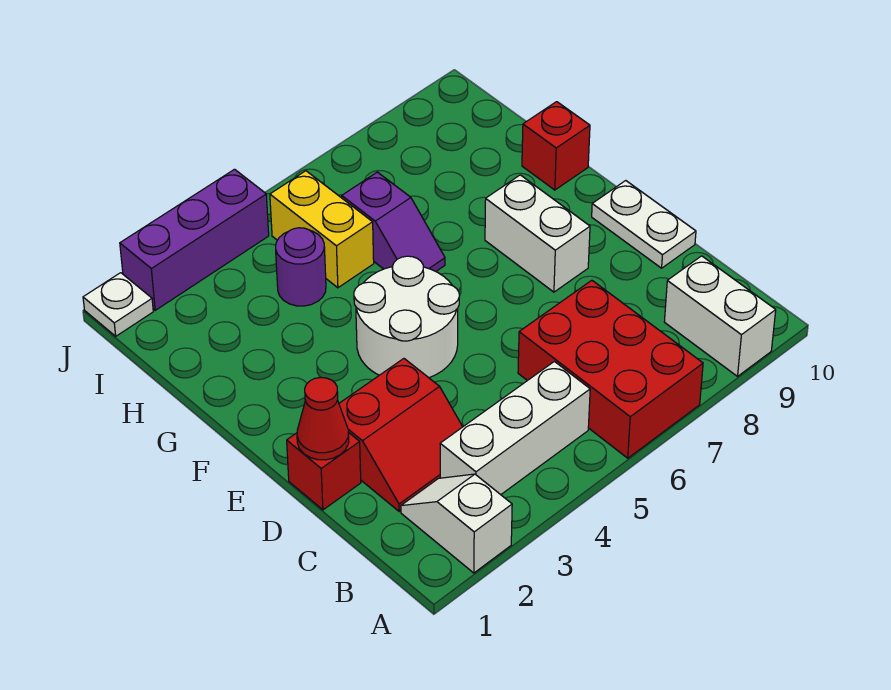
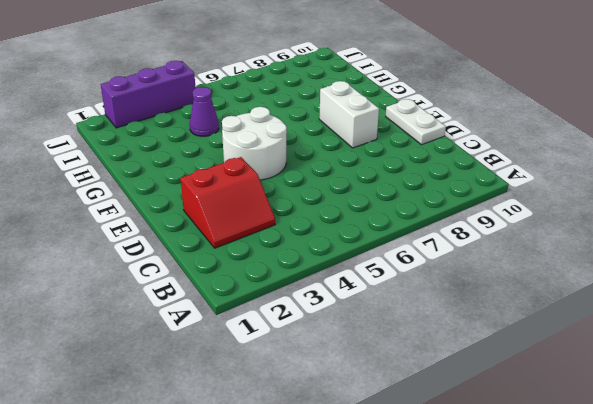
purple cone H4 level 1 -> purple round brick H4 level 1
none -> white slope A2:B2 level 1 top A
none -> red brick A6:C7 level 1
none -> white brick A9:B9 level 1

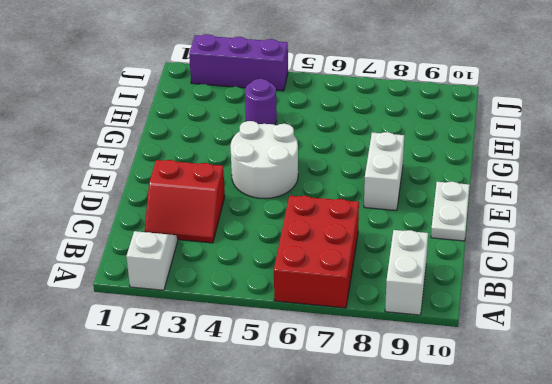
none -> white brick B3:B5 level 1
none -> red brick D1 level 1
none -> purple slope G6:H6 level 1 top H

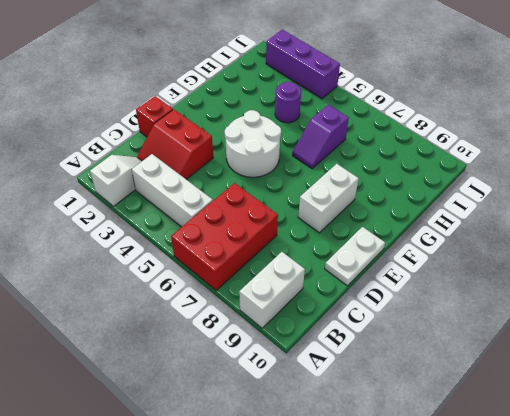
none -> red brick G10 level 1
none -> yellow brick H5:I5 level 1
none -> white plate J1 level 1

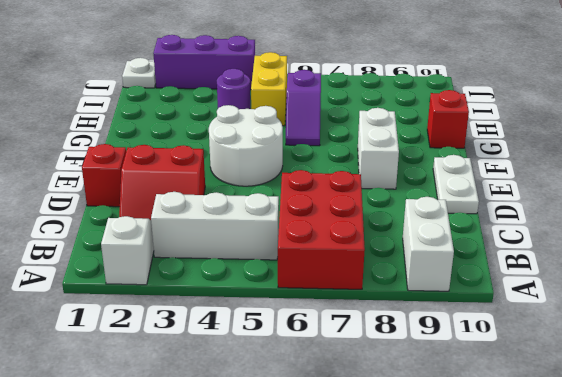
none -> red cone D1 level 2

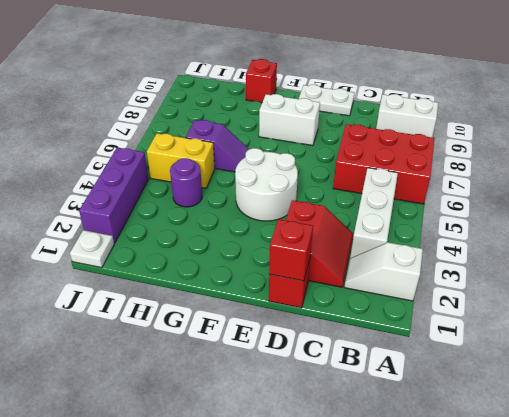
red brick D1 level 2 -> red cone D1 level 2

